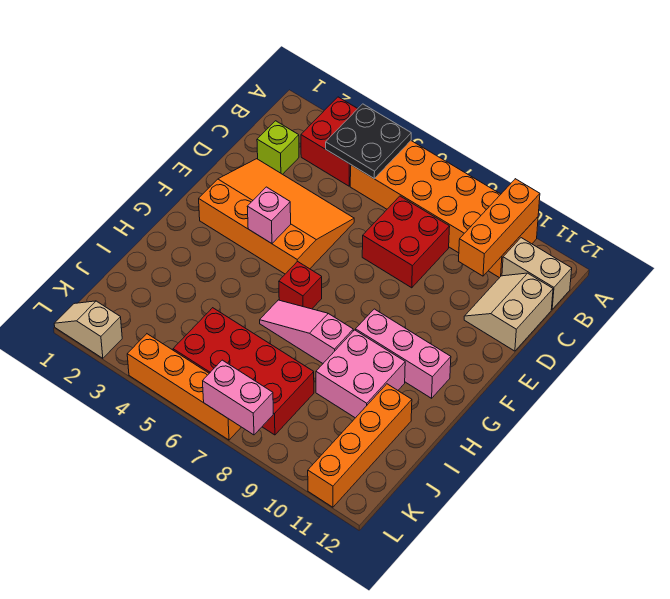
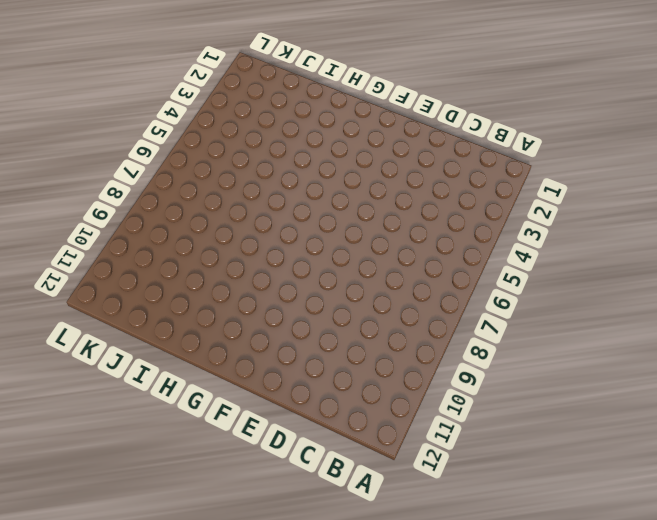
none -> red brick A3:B4 level 1
none -> orange brick A5:B10 level 1
none -> tan brick B11:B12 level 1

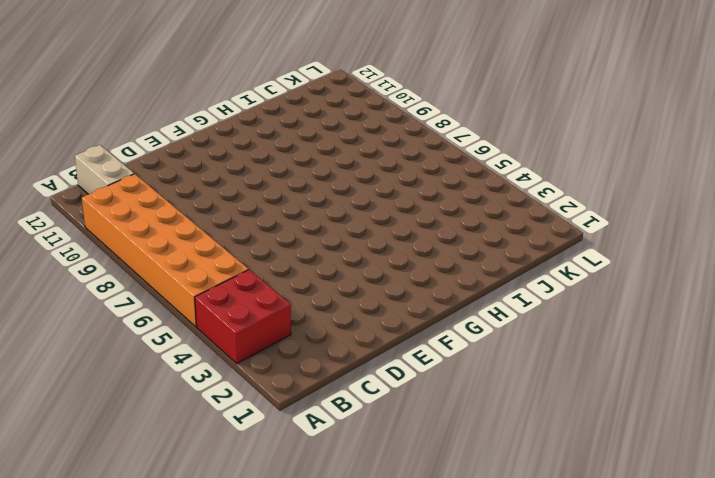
none -> lime brick C2 level 1
none -> red brick C7:D8 level 1
none -> tan slope C11:D12 level 1 top 12

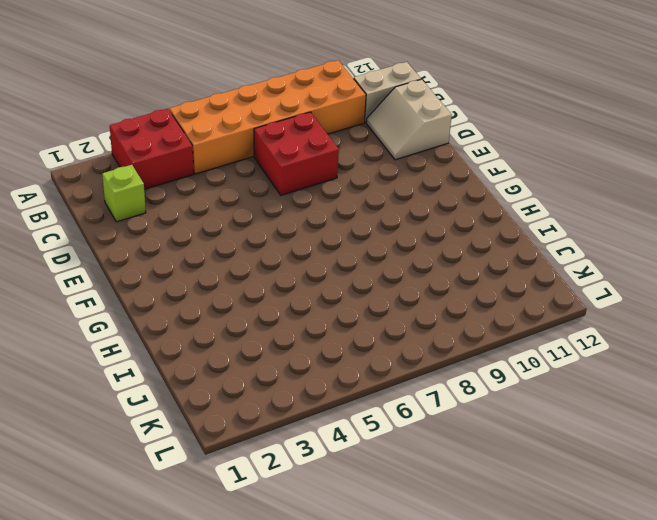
none -> orange slope D2:F5 level 1 top F
none -> red brick G6 level 1
none -> pink brick G9:G11 level 1

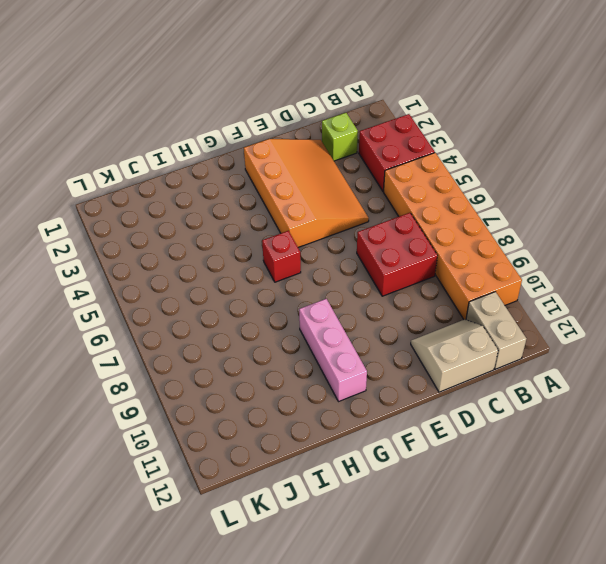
none -> pink slope H6:H8 level 1 top 8
none -> pink brick H9:I10 level 1
none -> orange brick I11:L11 level 1

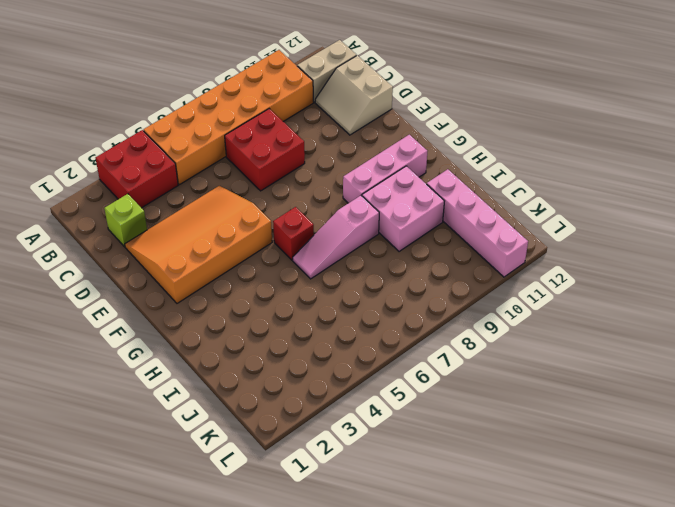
pink brick I11:L11 level 1 -> orange brick I11:L11 level 1
none -> red brick J5:K8 level 1
none -> tan slope L1:L2 level 1 top 2
none -> orange brick L4:L7 level 1

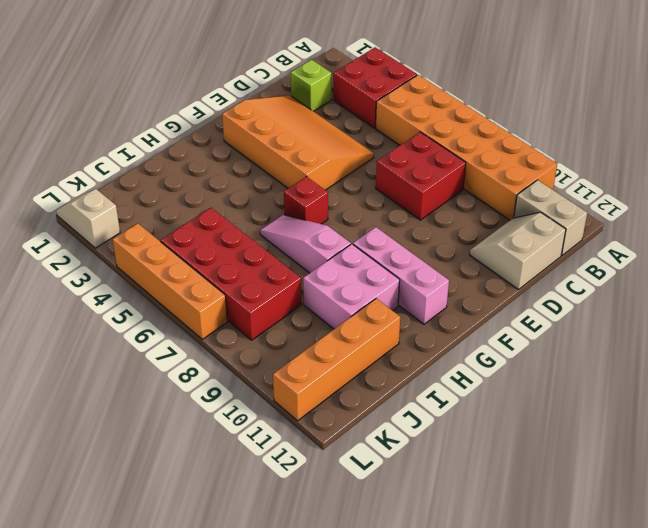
none -> black plate A4:B5 level 2
none -> orange brick A10:C10 level 2
none -> pink brick F4 level 2

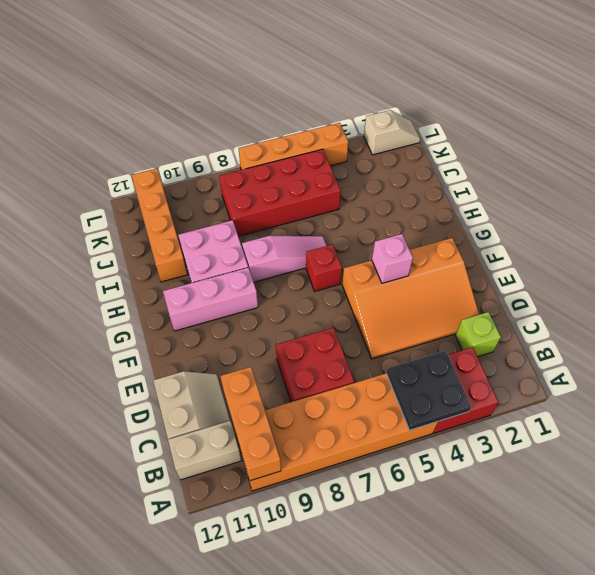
none -> pink brick L7:L8 level 2

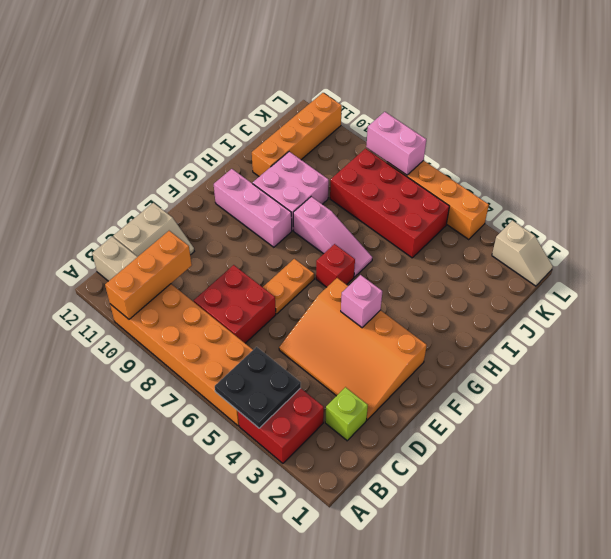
orange plate E7:F7 level 1 -> none

